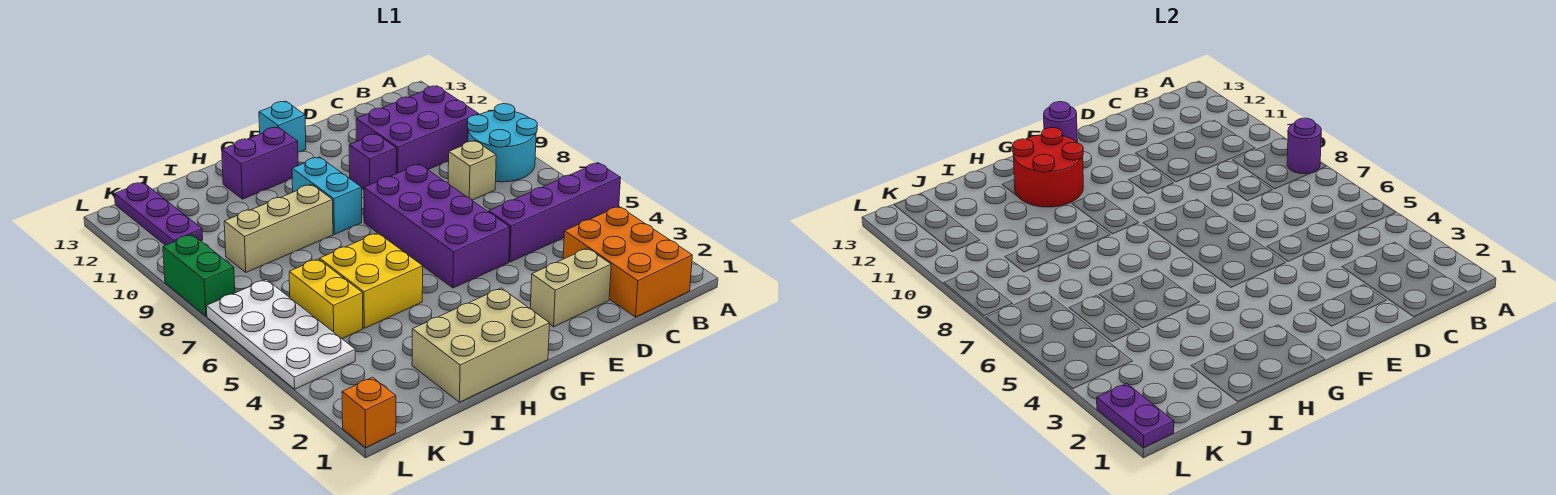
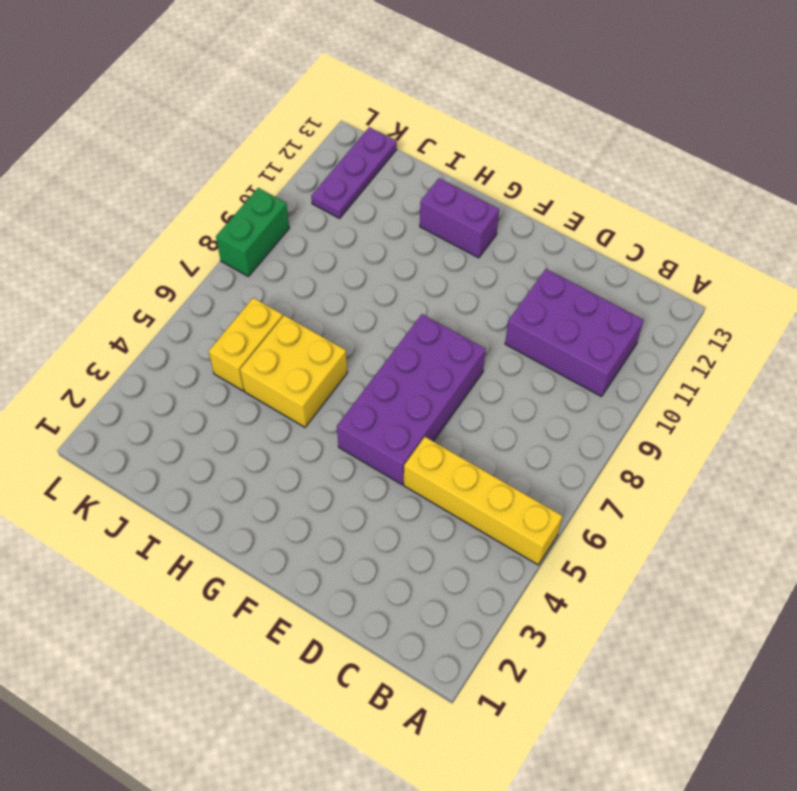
yellow brick A5:D5 level 1 -> purple brick A5:D5 level 1
none -> cyan round brick A8:B9 level 1
none -> orange brick B1:C3 level 1
none -> tan brick C8 level 1

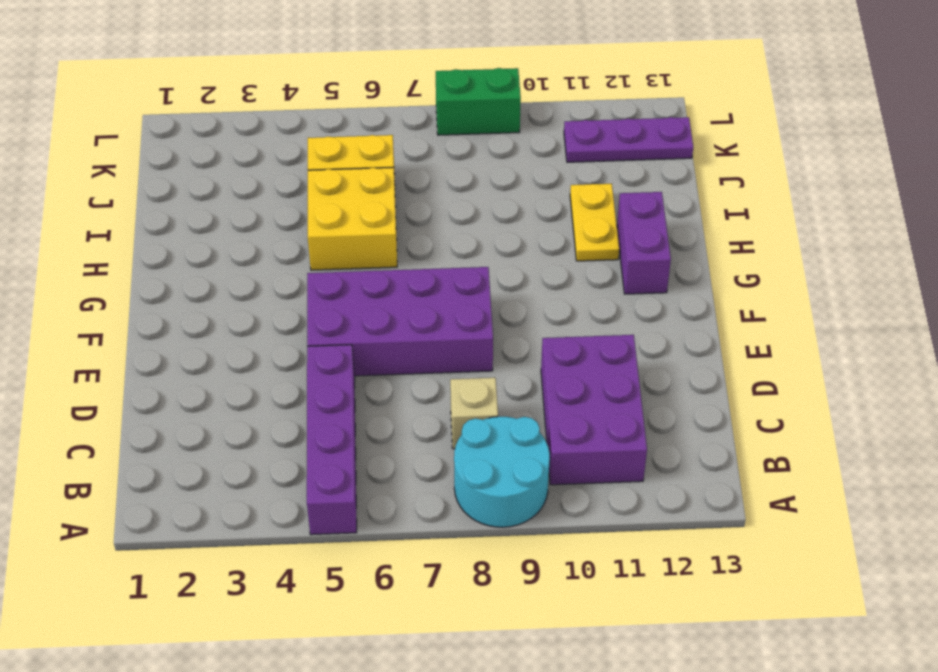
yellow plate H11:I11 level 1 -> none
none -> orange brick B1:C3 level 1
none -> tan brick D2:E2 level 1
none -> purple brick E10 level 1

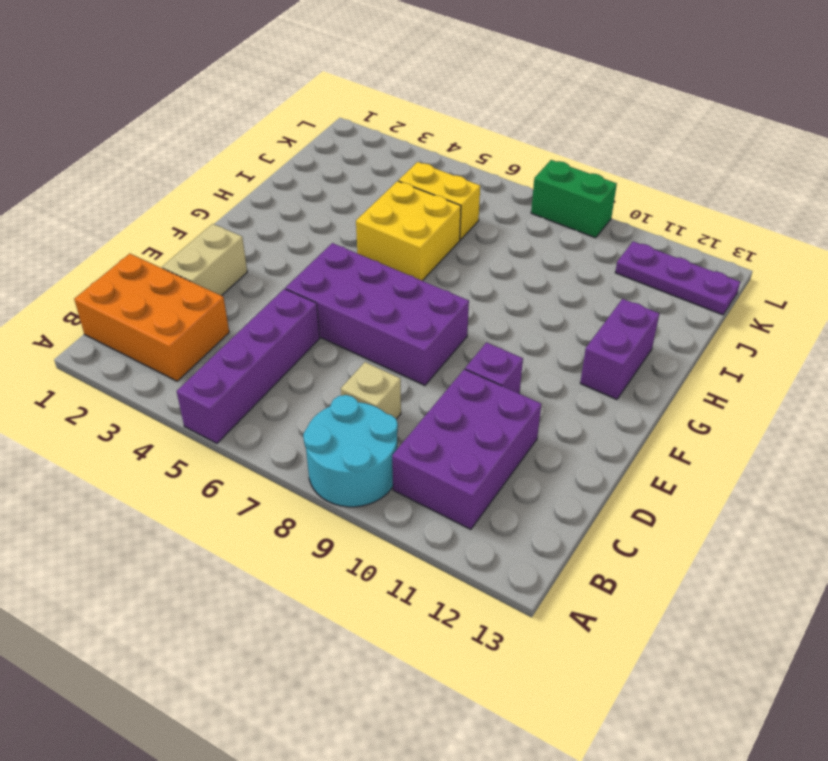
none -> cyan brick F13 level 1
none -> tan brick G1:I2 level 1
none -> cyan brick G9:G10 level 1

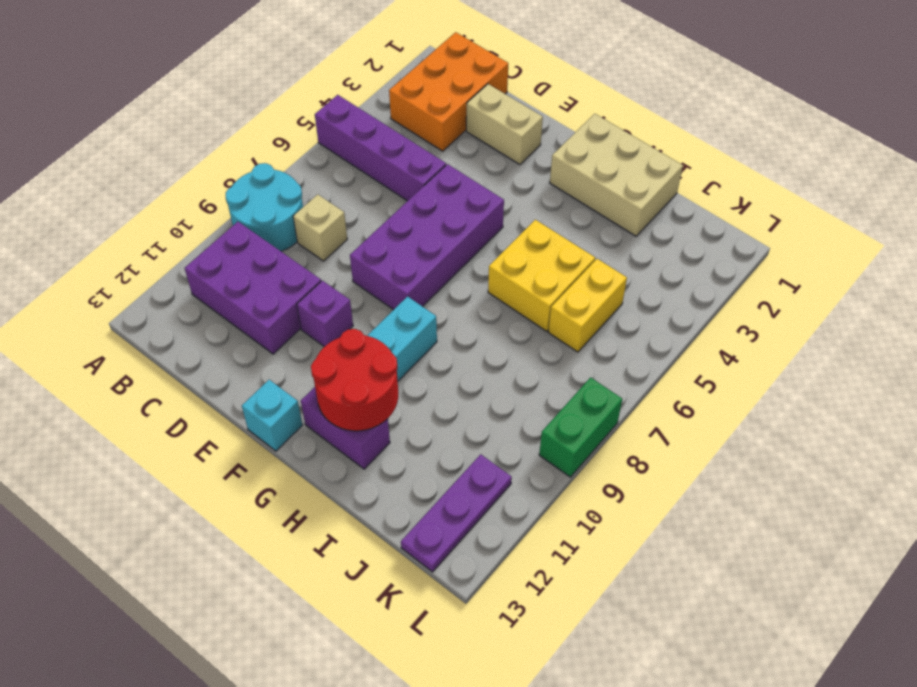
none -> tan brick H9:J9 level 1
none -> white plate K4:L7 level 1
none -> orange brick L1 level 1

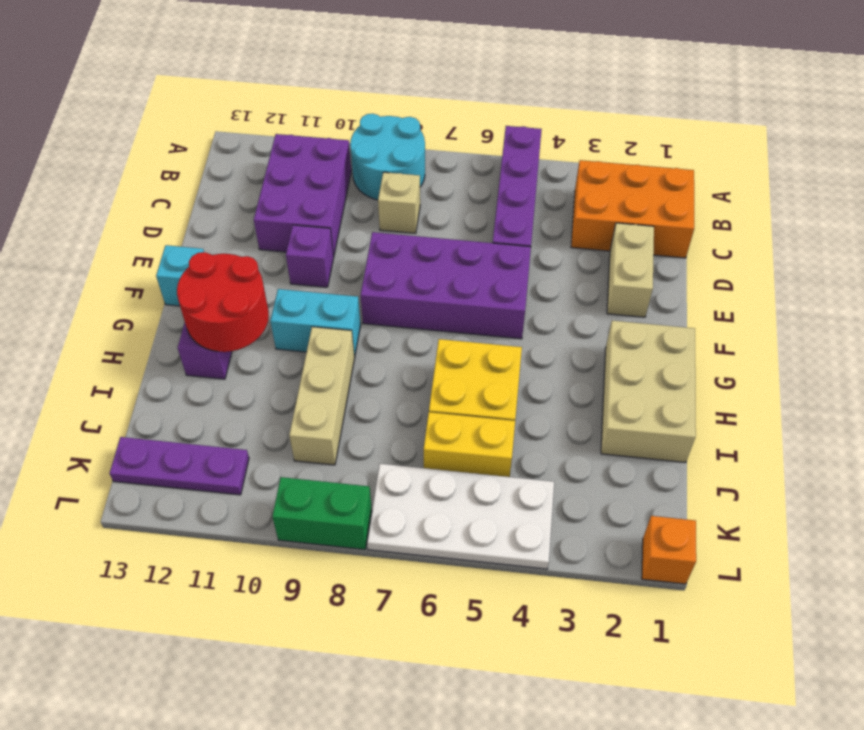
none -> purple round brick A8 level 2
none -> purple round brick F13 level 2
none -> purple plate L1:L2 level 2

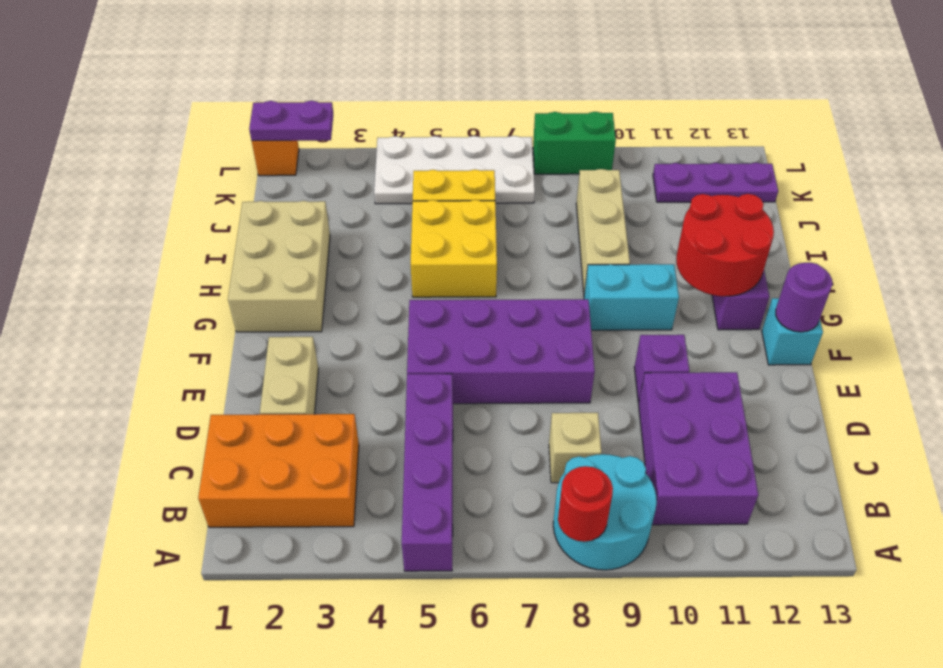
red round brick A8 level 2 -> purple round brick A8 level 2

